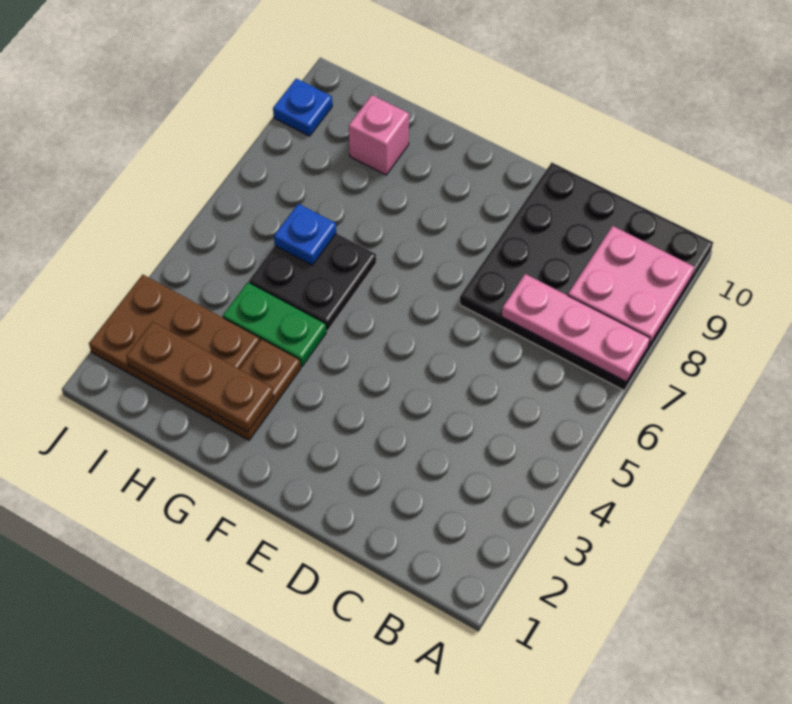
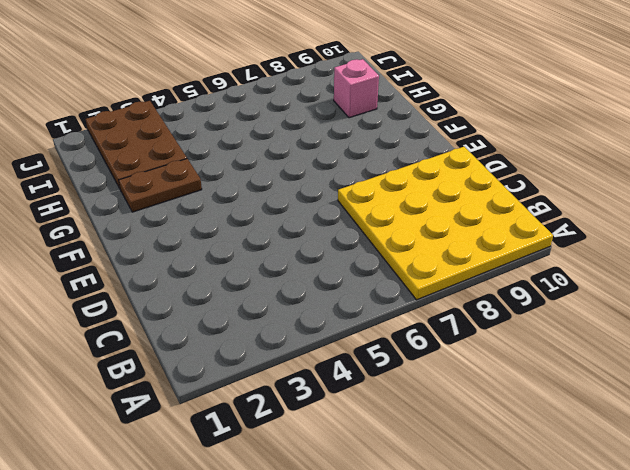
yellow plate A7:D10 level 1 -> black plate A7:D10 level 1
none -> green plate G4:H4 level 1
none -> black plate G5:H6 level 1

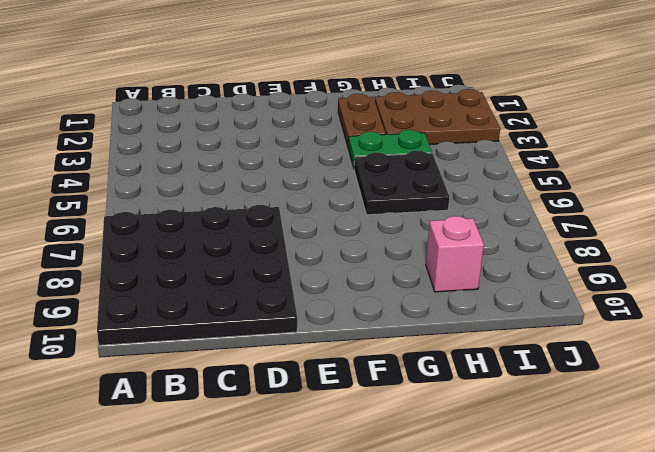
none -> blue plate J9 level 1
none -> pink plate A7:C7 level 2

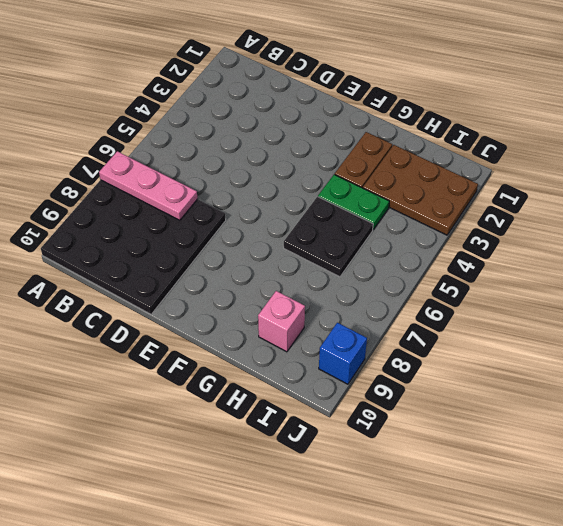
blue brick J9 level 1 -> blue plate J9 level 1
none -> pink plate A8:B9 level 2
none -> brown plate G2:I2 level 2

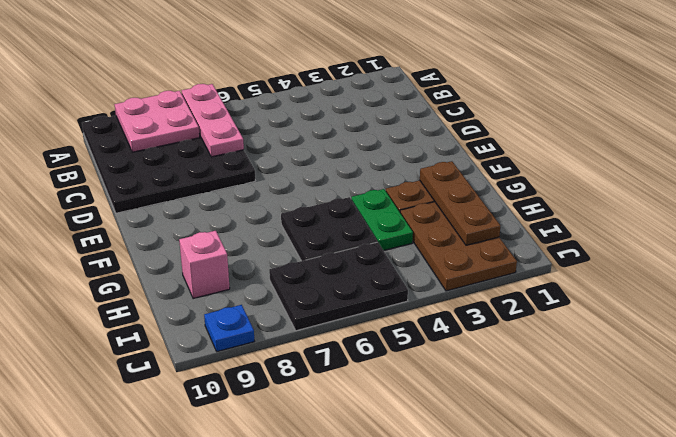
black plate I5:J7 level 1 -> none
none -> blue plate H6 level 2

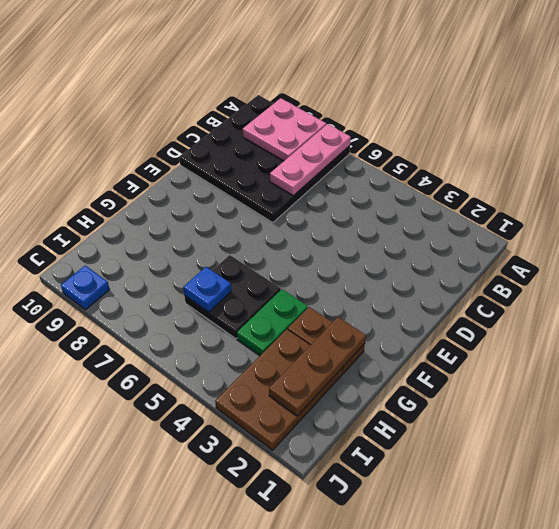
none -> pink brick H9 level 1

